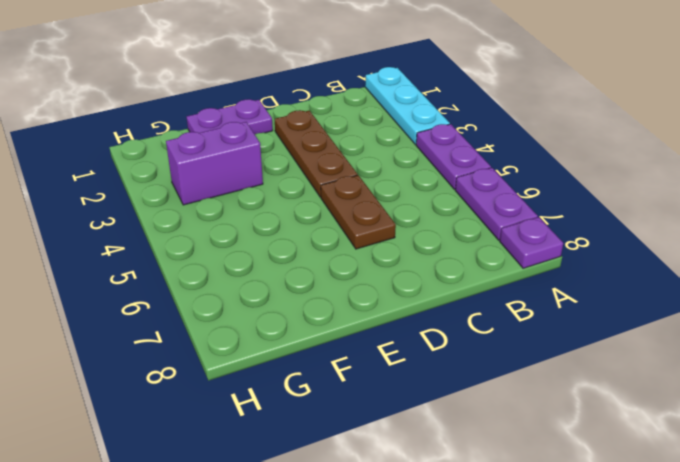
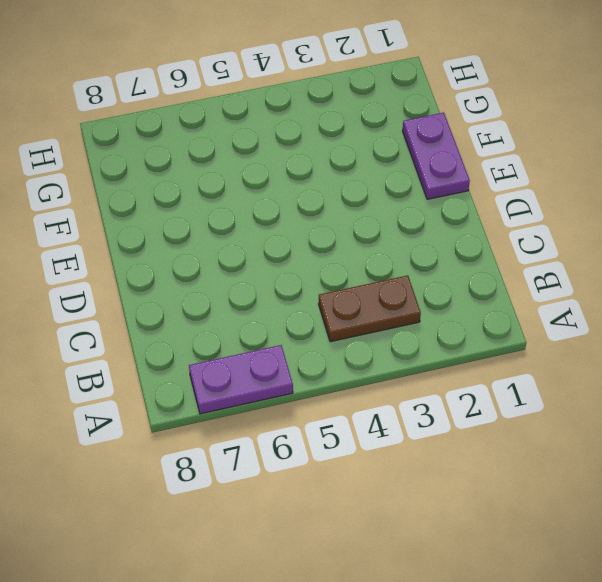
brown plate B3:B4 level 1 -> brown plate D5:D6 level 1
none -> cyan plate A1:A3 level 1
none -> purple plate A4:A5 level 1

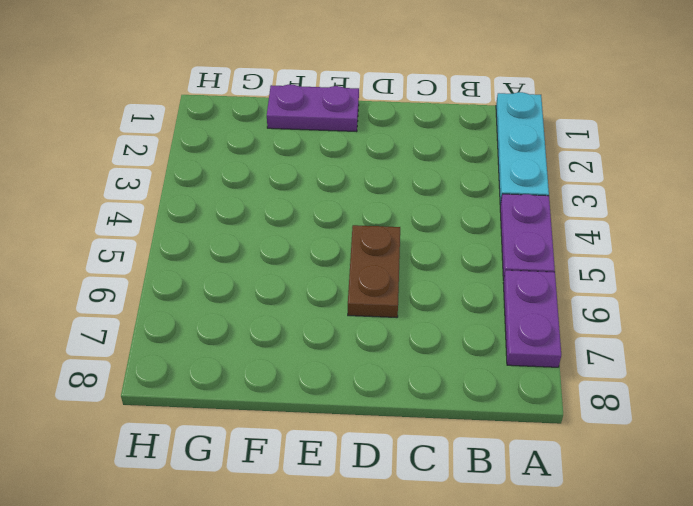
none -> purple plate A8 level 1
none -> brown plate D2:D4 level 1

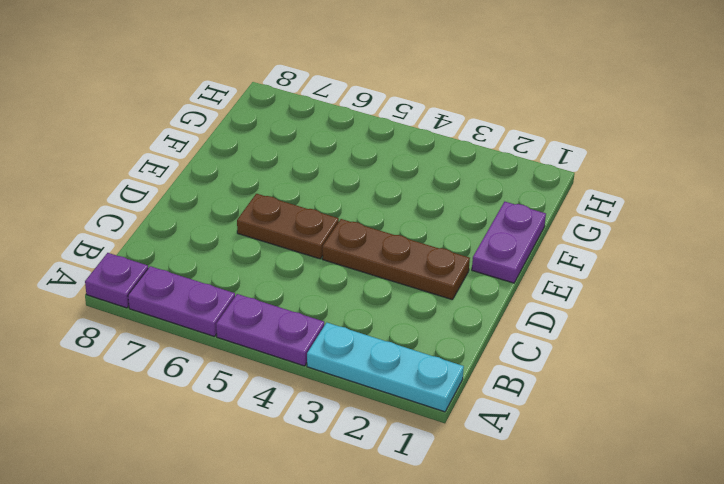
none -> purple brick F3:G3 level 1

